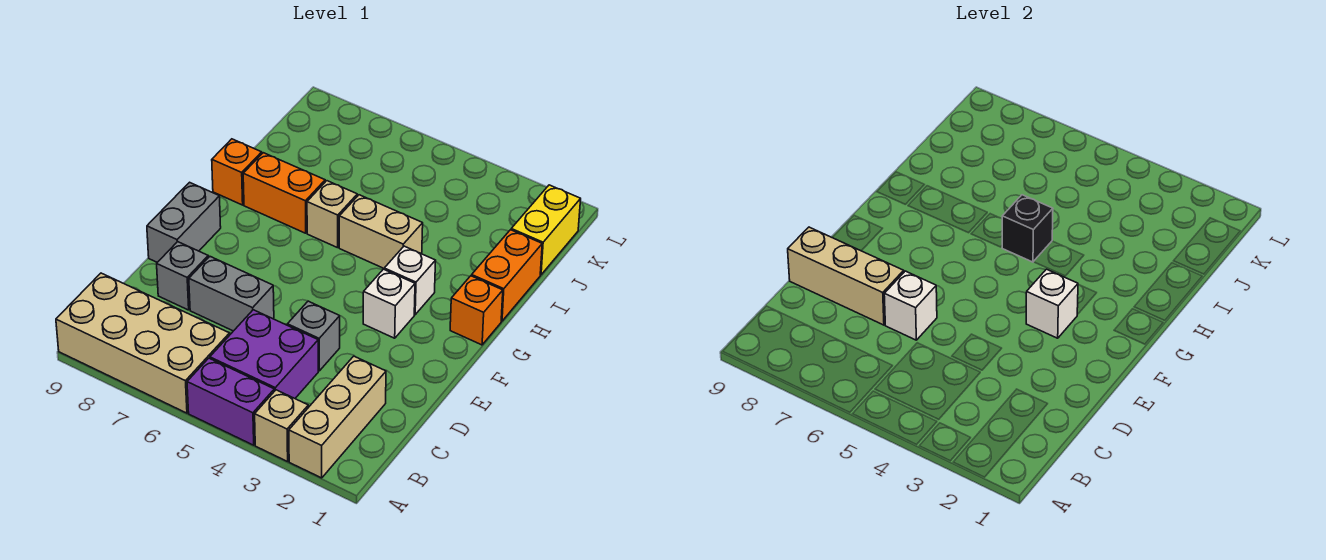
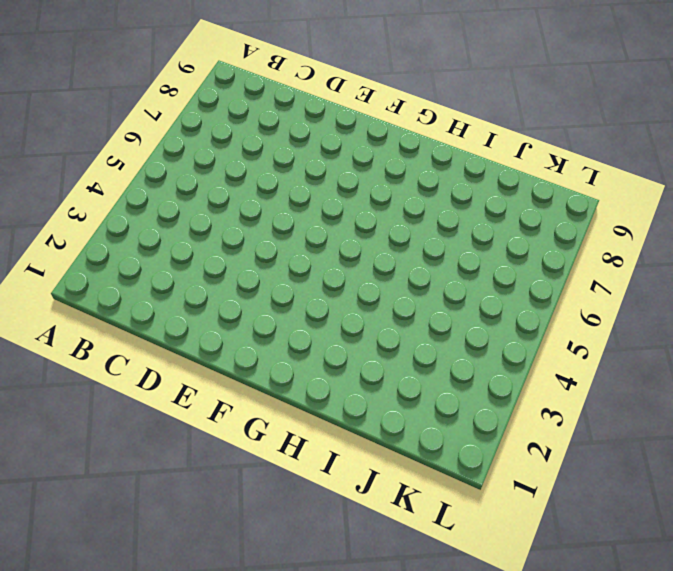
none -> tan brick A2:C2 level 1
none -> tan brick A3 level 1
none -> purple brick A4:A5 level 1

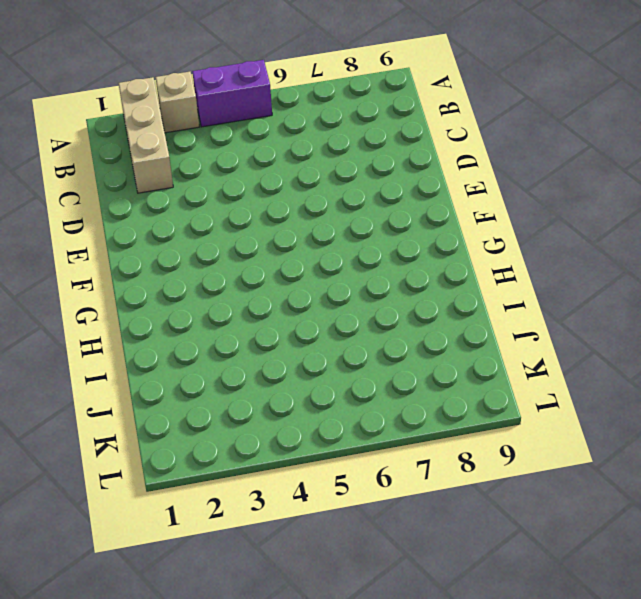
none -> tan brick A6:B9 level 1
none -> purple brick B4:C5 level 1
none -> grey brick D4 level 1

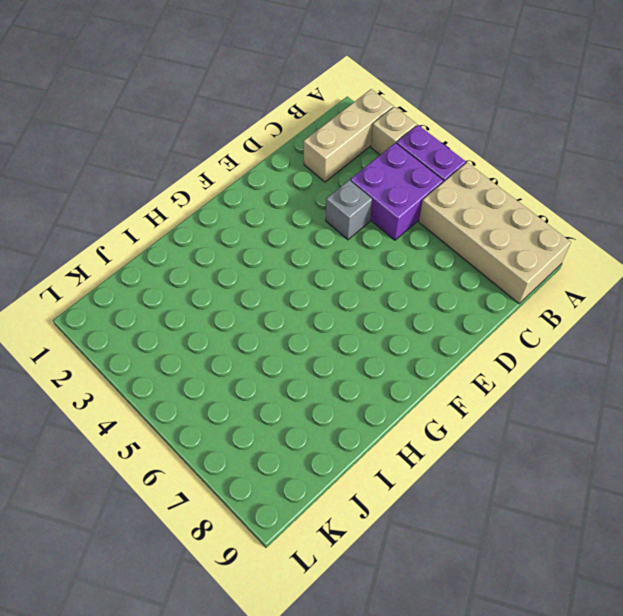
none -> grey brick D6:D7 level 1
none -> grey brick D8 level 1
none -> grey brick E9:F9 level 1

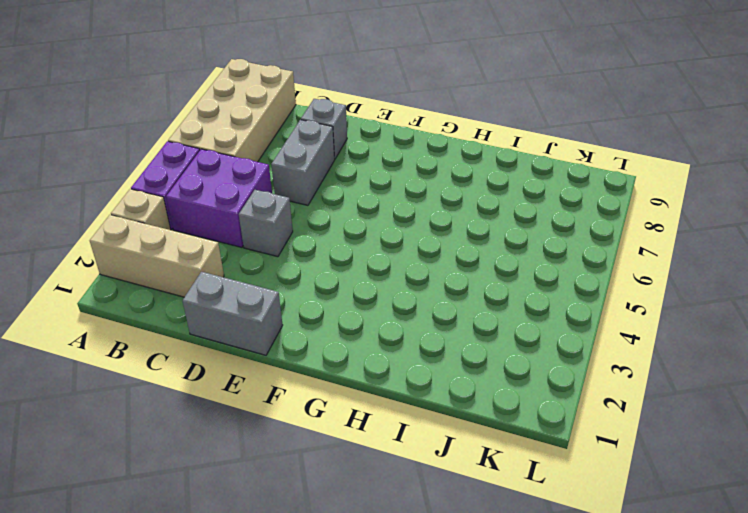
grey brick D1:E1 level 1 -> grey brick E9:F9 level 1
none -> white brick F3 level 1
none -> orange brick G1 level 1
none -> white brick G3 level 1

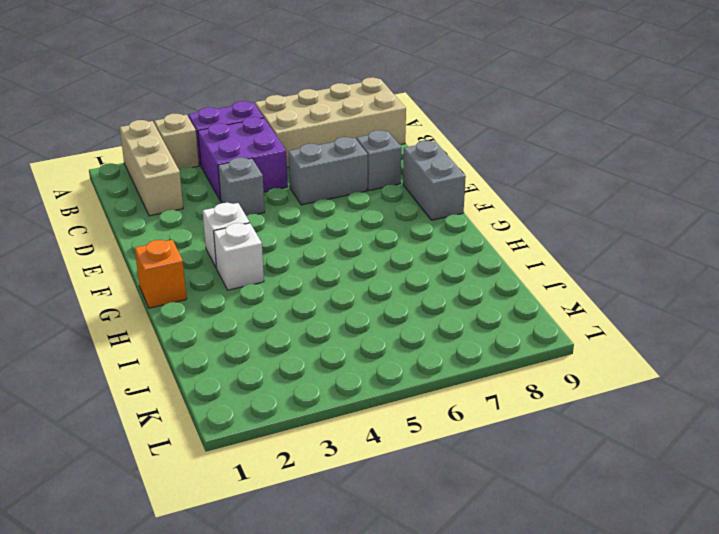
none -> orange brick H1:I1 level 1
none -> tan brick H4:H5 level 1
none -> tan brick H6 level 1

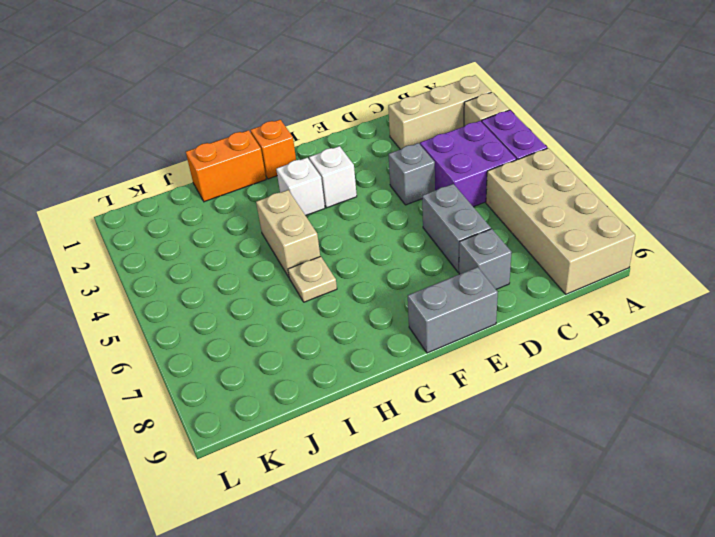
tan plate H6 level 1 -> tan brick H6 level 1
none -> orange brick H7:H8 level 1
none -> orange brick H9 level 1
none -> yellow brick J1:K1 level 1

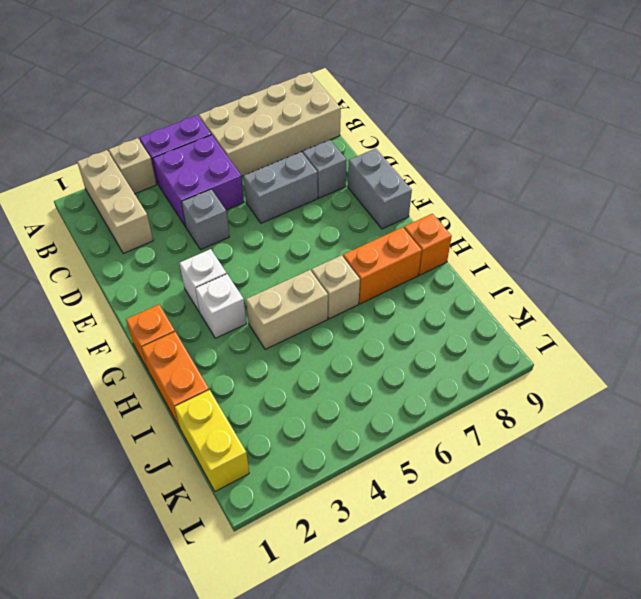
none -> white brick D6 level 2
none -> tan brick D7:D9 level 2
none -> white brick F3 level 2

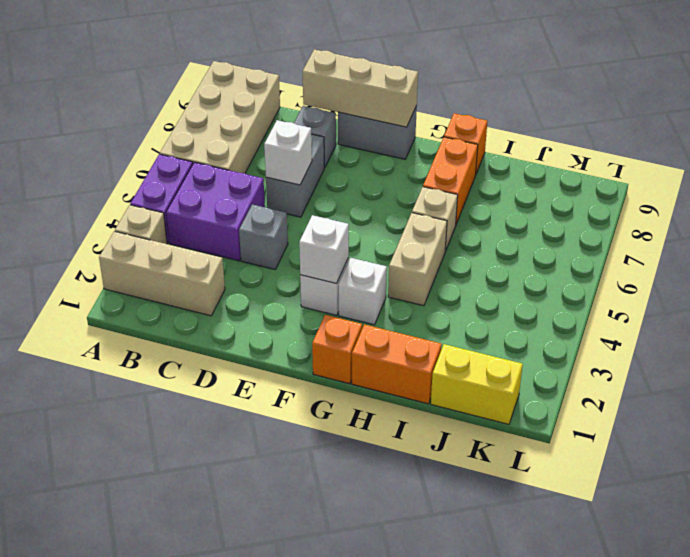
tan brick D9:F9 level 2 -> tan brick D7:D9 level 2
none -> black brick H5 level 2

